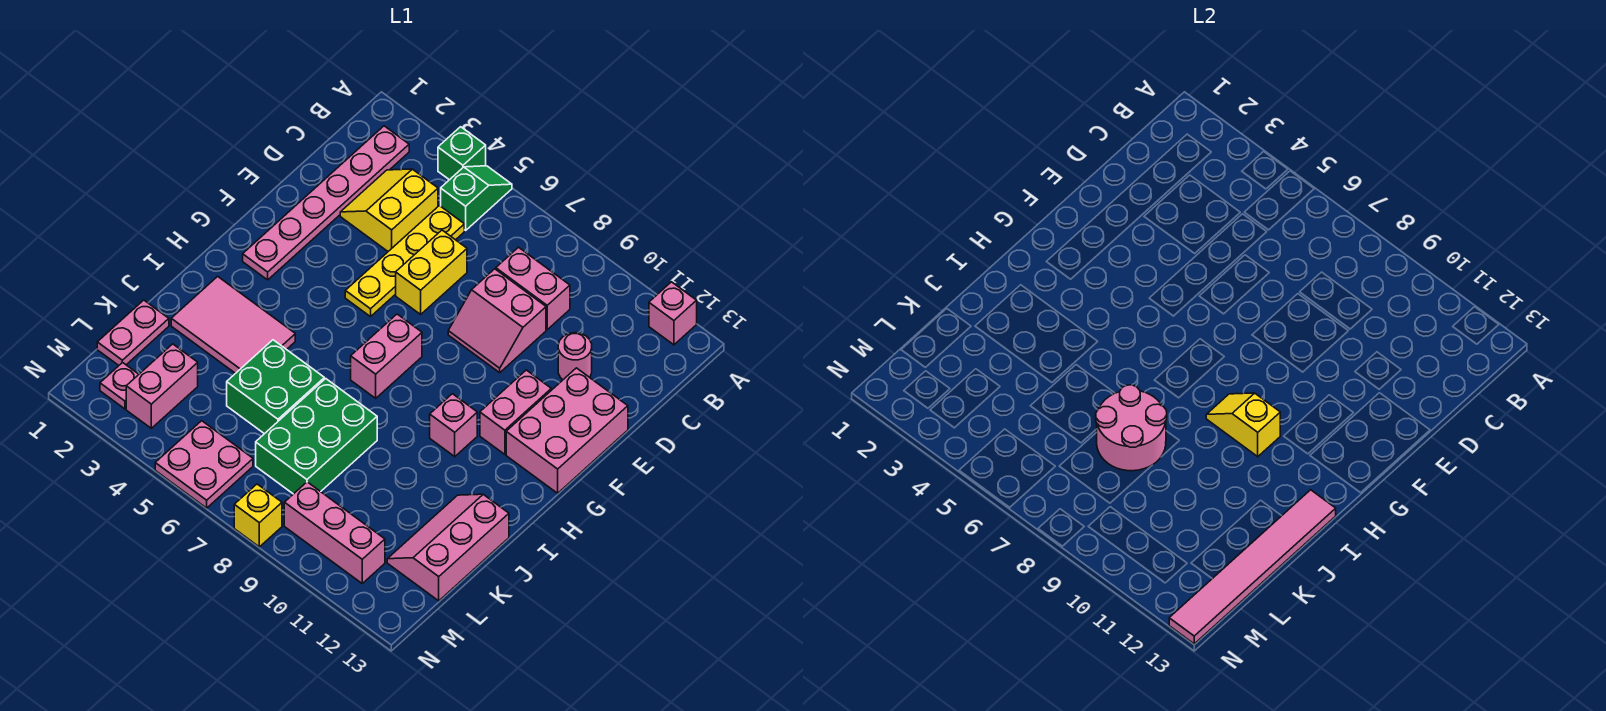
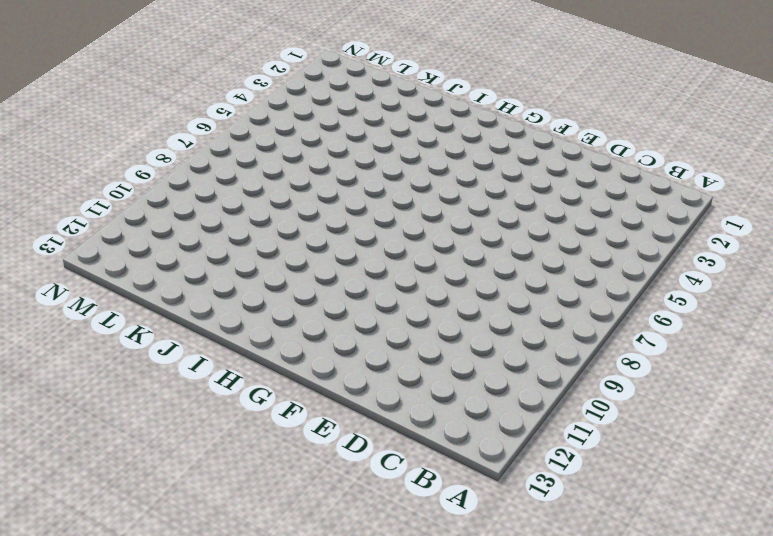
none -> green brick A4 level 1
none -> green slope A5:B5 level 1 top B
none -> pink brick A12 level 1

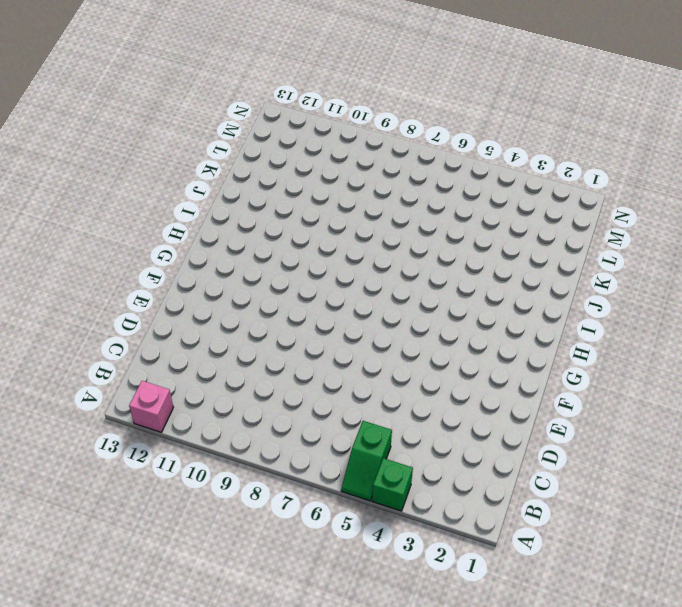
none -> pink plate B2:G2 level 1
none -> yellow slope C3:D4 level 1 top 4
none -> yellow plate C5:F5 level 1

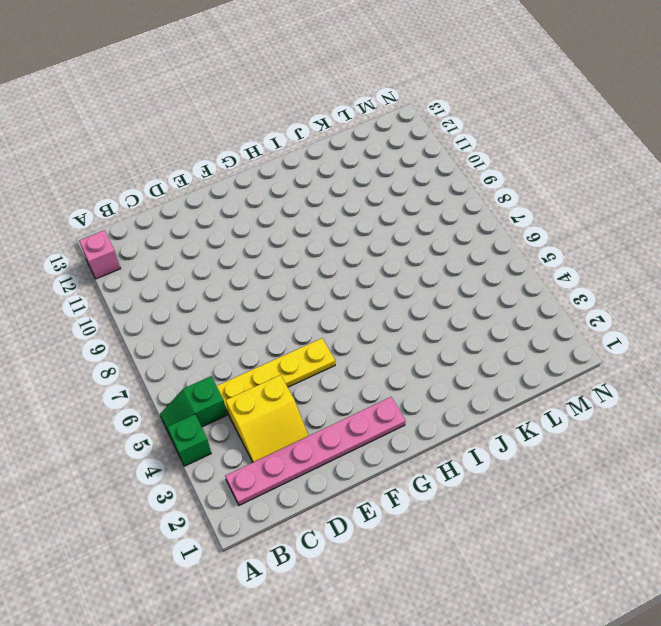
none -> pink brick C8:C9 level 1
none -> yellow brick D6:E6 level 1
none -> pink slope D8:E9 level 1 top D

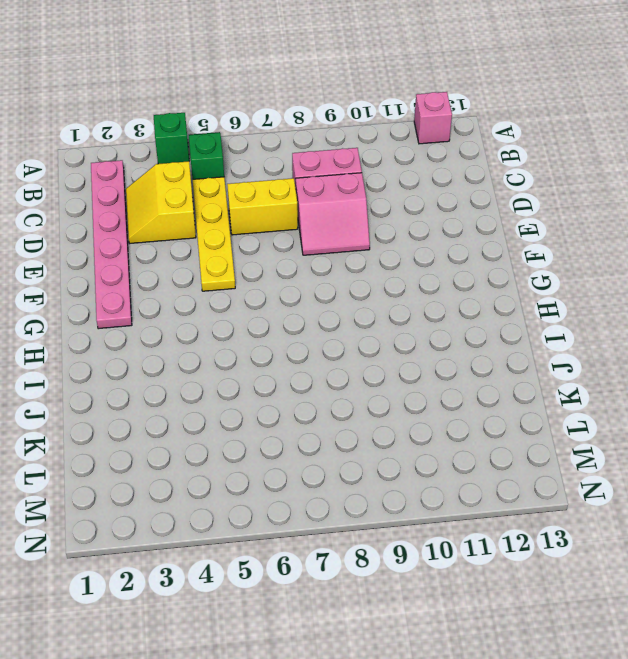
yellow brick D6:D7 level 1 -> yellow brick D6:E6 level 1
none -> pink round brick D11 level 1
none -> pink brick E12:G13 level 1
none -> pink brick F11:G11 level 1

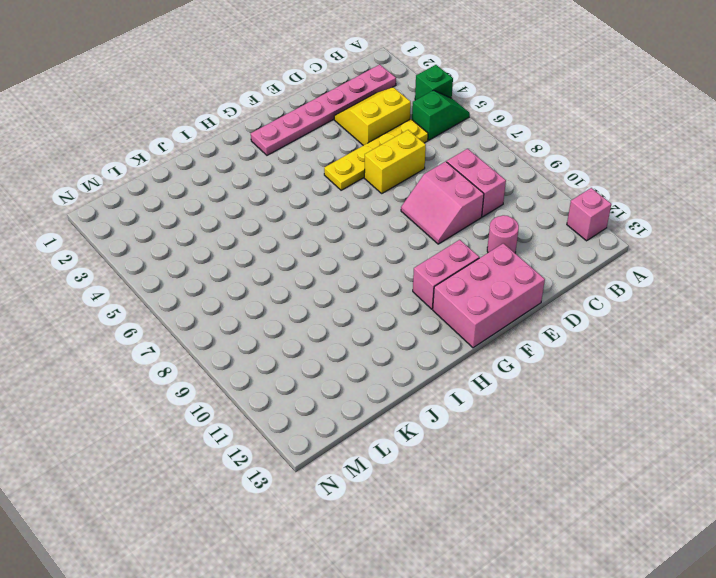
none -> pink brick G7:H7 level 1
none -> pink brick H10 level 1
none -> pink tile I2:J4 level 1

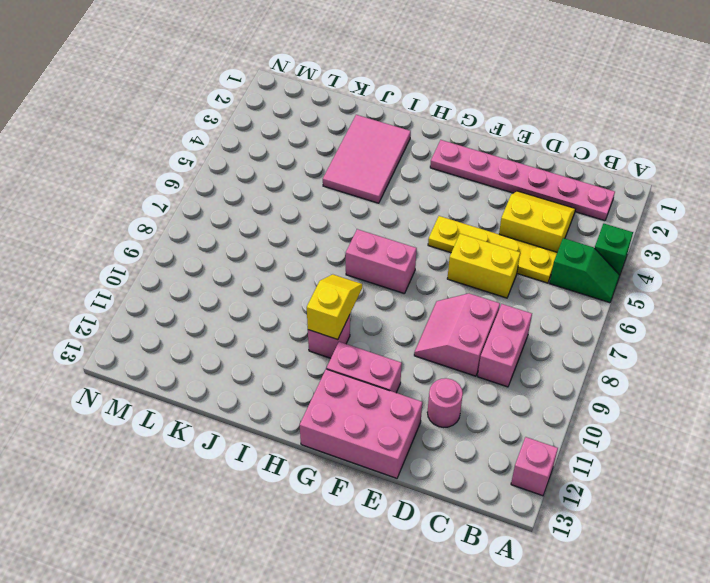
none -> green brick J5:K6 level 1
none -> green brick J7:L8 level 1
none -> pink slope J12:L13 level 1 top 13

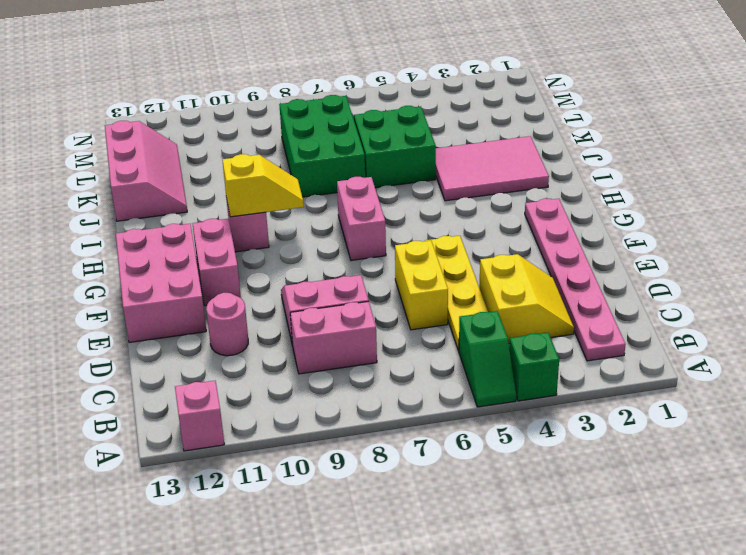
none -> pink plate K1:L1 level 1
none -> pink brick L3:M3 level 1
none -> pink plate M2 level 1

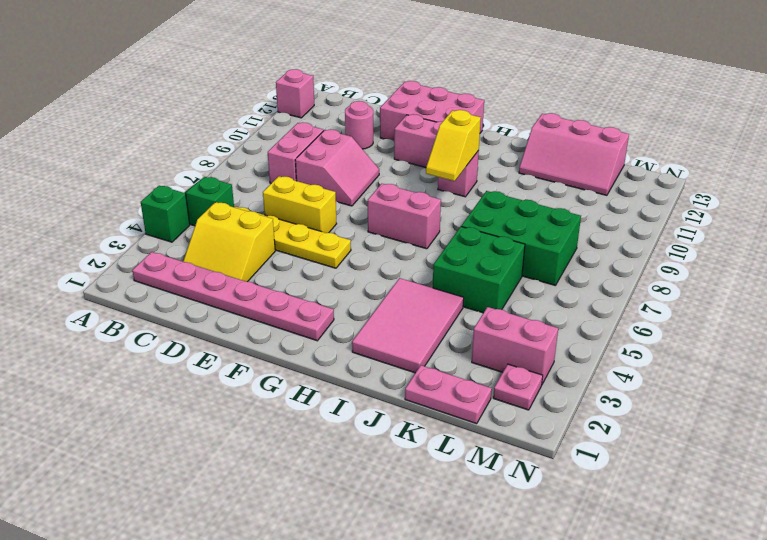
none -> pink plate M5:N6 level 1
none -> pink brick M9:M11 level 1
none -> yellow brick N8 level 1

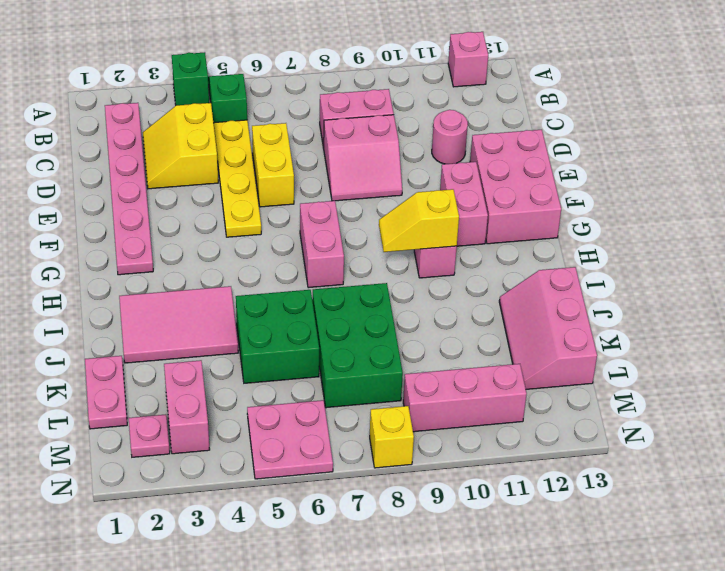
none -> pink tile I13:N13 level 2
none -> pink round brick J7:K8 level 2

